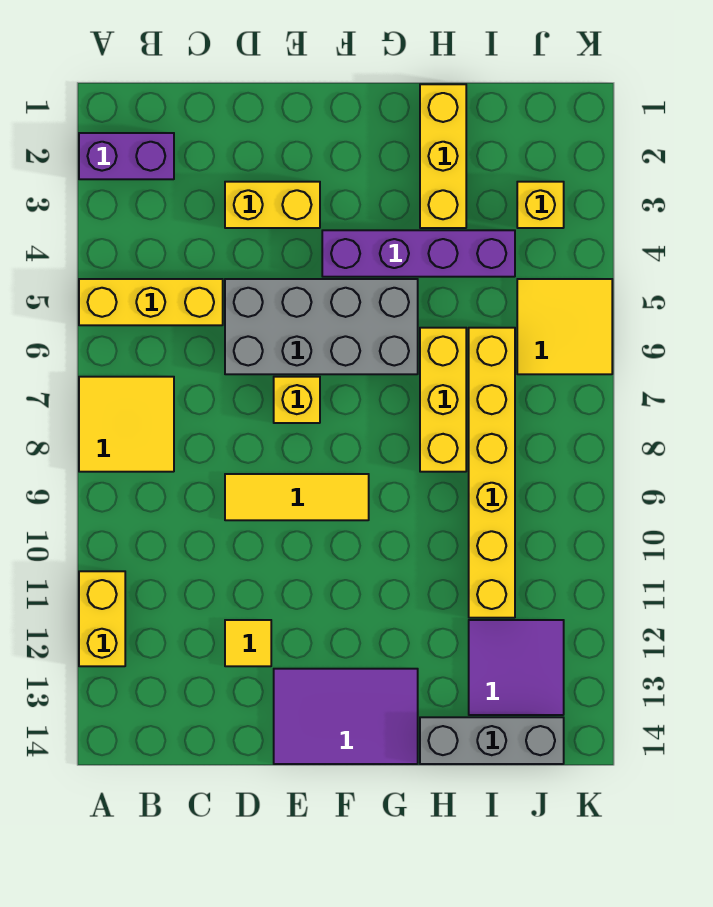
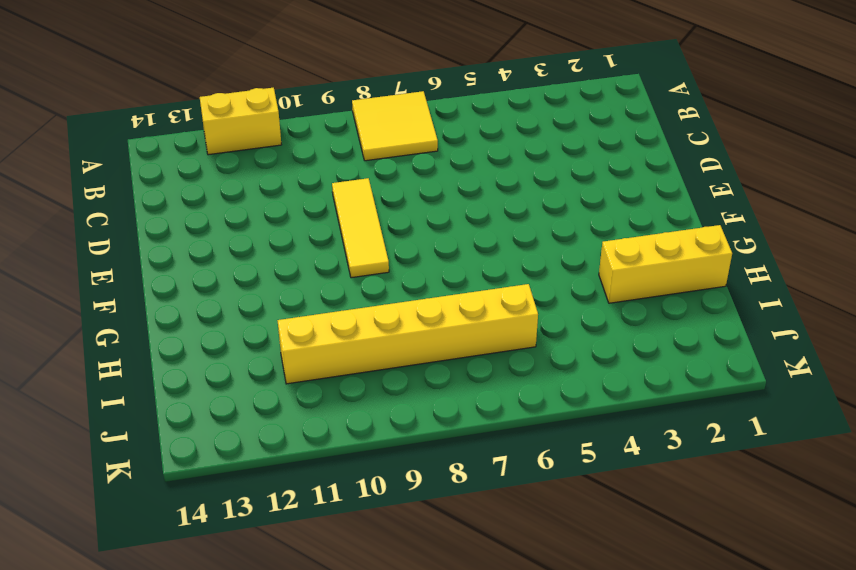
none -> purple brick A2:B2 level 1
none -> yellow brick A5:C5 level 1
none -> yellow brick D3:E3 level 1

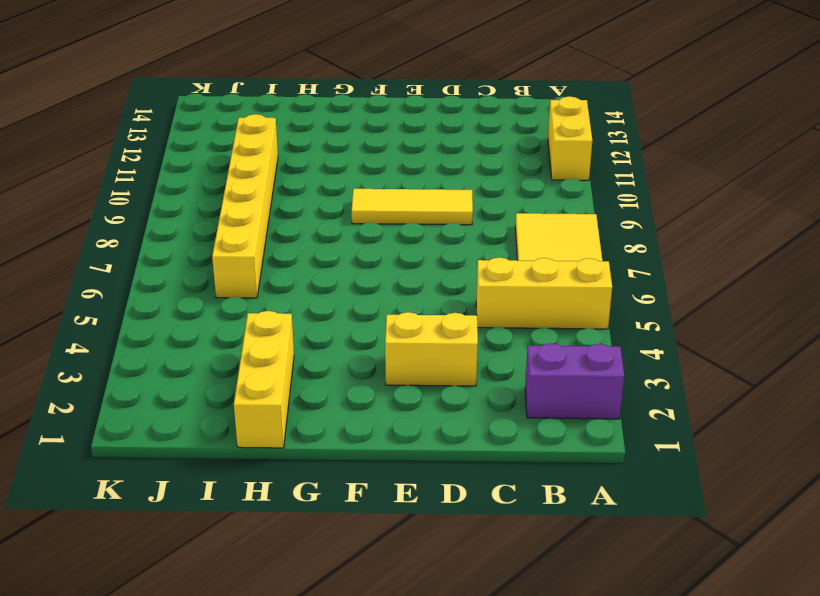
none -> grey brick D5:G6 level 1
none -> yellow tile D12 level 1
none -> yellow brick E7 level 1

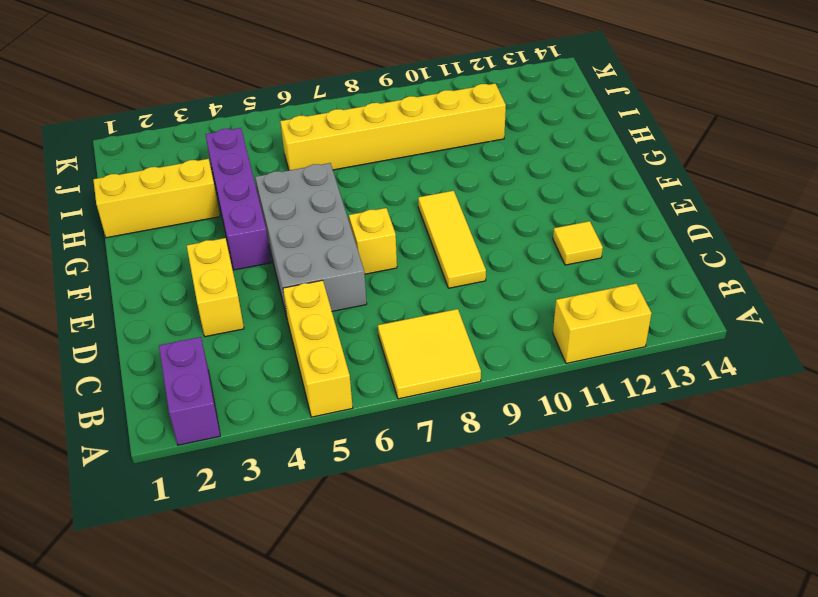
none -> purple tile E13:G14 level 1
none -> yellow brick H6:H8 level 1
none -> grey brick H14:J14 level 1

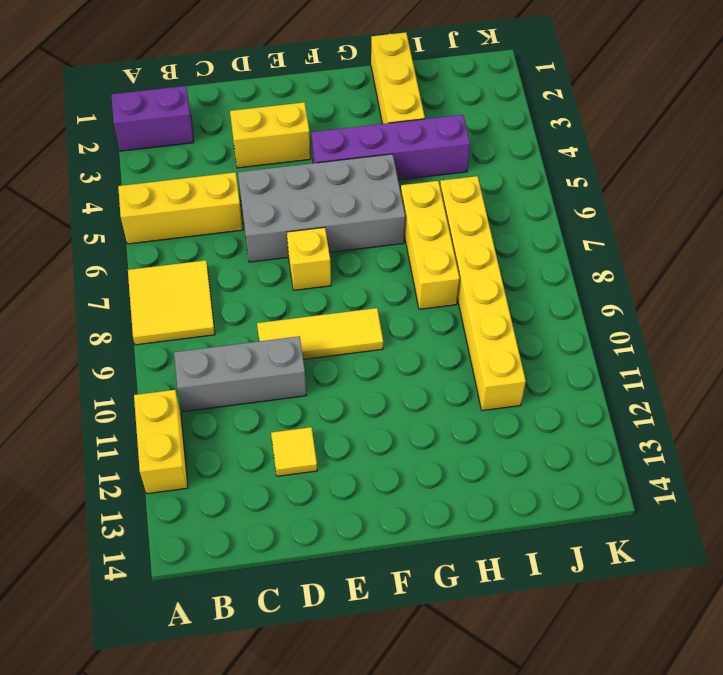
grey brick B10:D10 level 1 -> grey brick H14:J14 level 1
none -> purple tile E13:G14 level 1
none -> purple tile I12:J13 level 1
none -> yellow brick J3 level 1

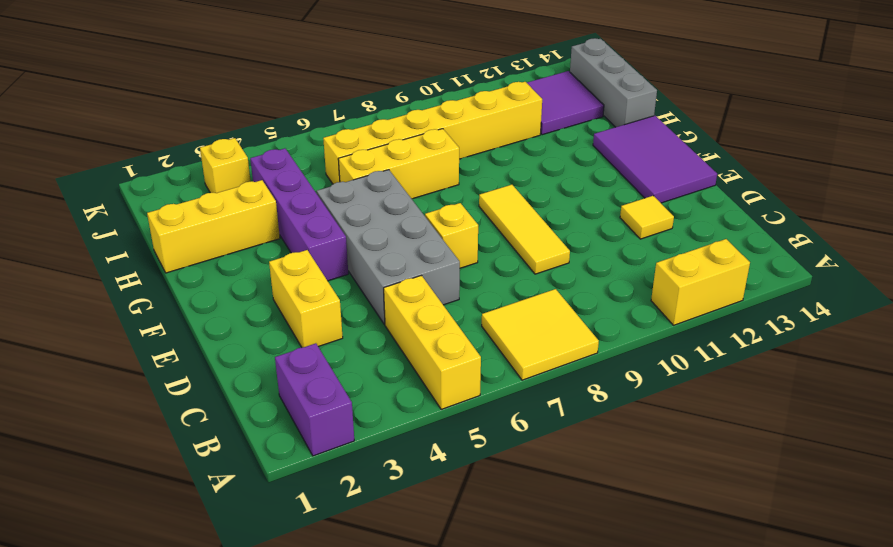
none -> yellow tile J5:K6 level 1

